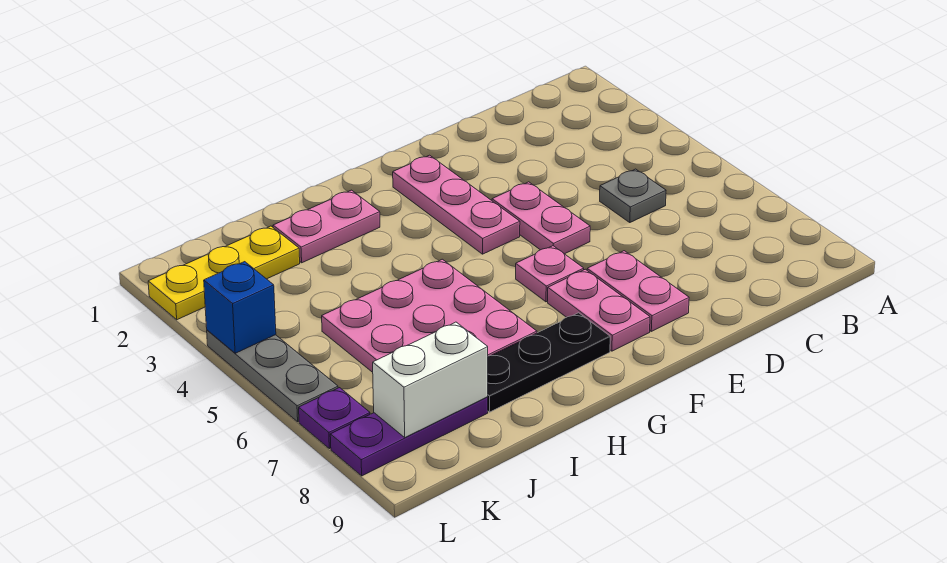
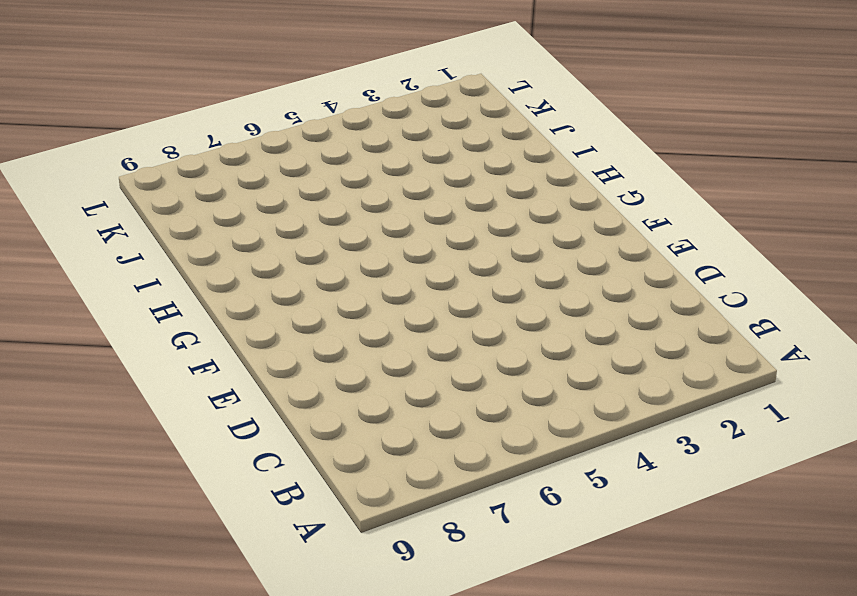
none -> grey plate C5 level 1
none -> pink plate E4:E5 level 1
none -> pink plate E7:E8 level 1

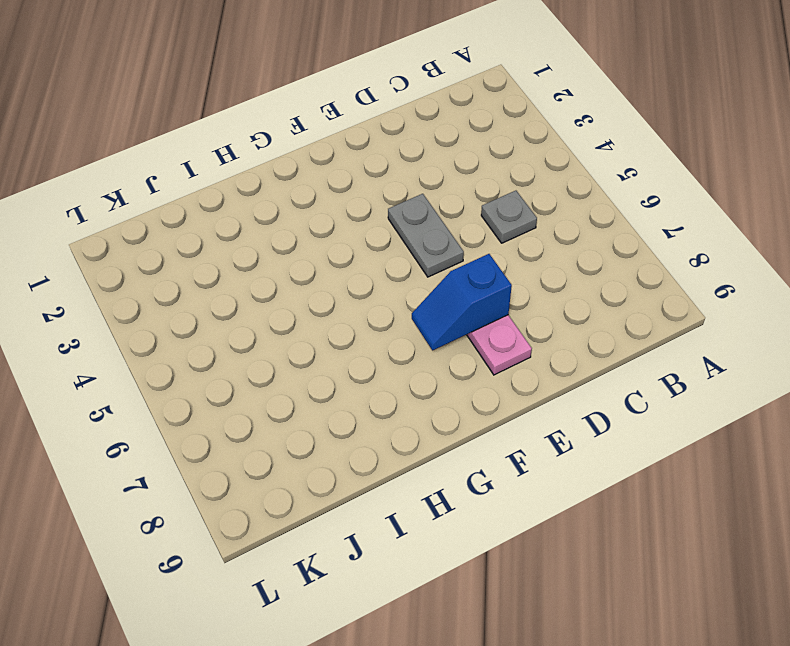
grey plate E4:E5 level 1 -> pink plate E4:E5 level 1
blue slope E7:F7 level 2 top E -> none
none -> pink plate F2:F4 level 1
none -> pink plate F6 level 1
none -> pink plate F7:F8 level 1

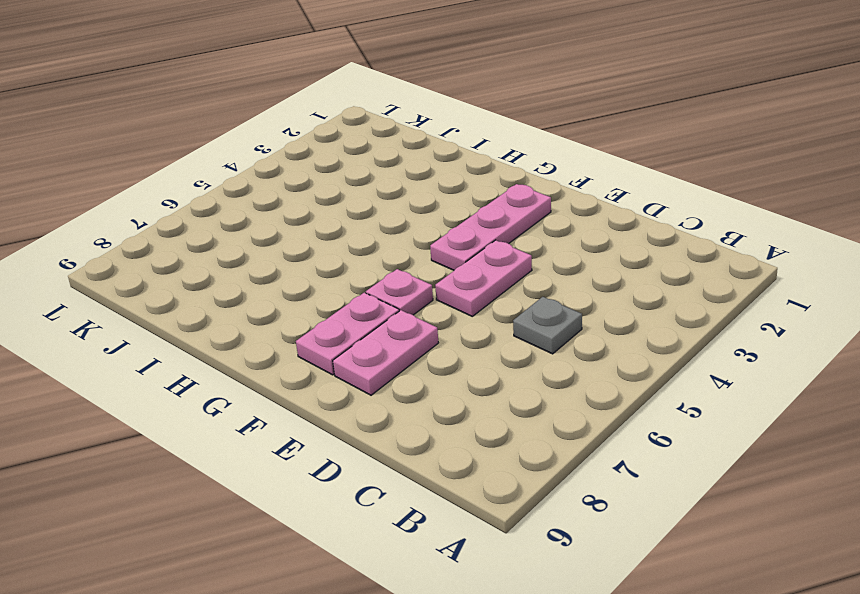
none -> black plate G8:I8 level 1
none -> pink plate H2:I2 level 1
none -> pink plate H5:J7 level 1

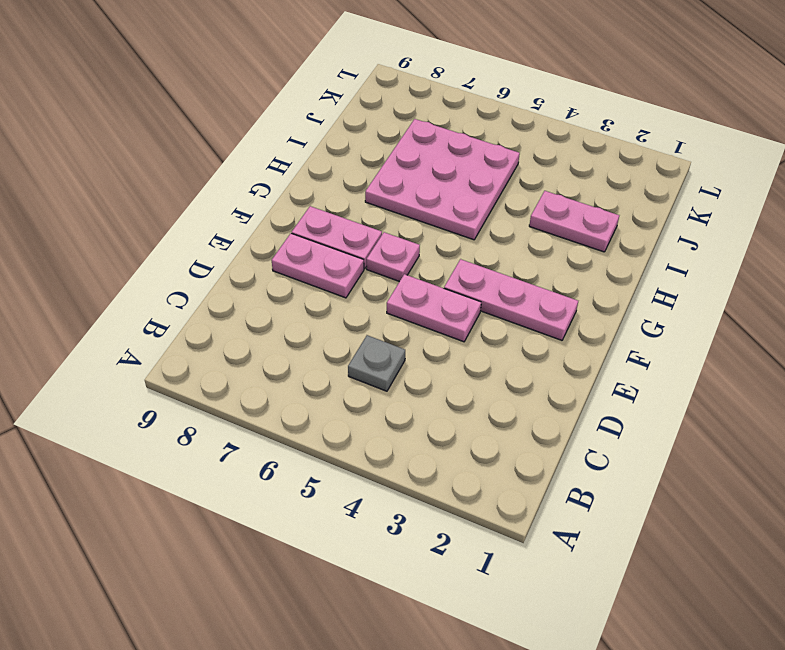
pink plate I2:I3 level 1 -> pink plate H2:I2 level 1
none -> black plate G8:I8 level 1
none -> yellow plate J2:L2 level 1
none -> purple plate J8:L8 level 1

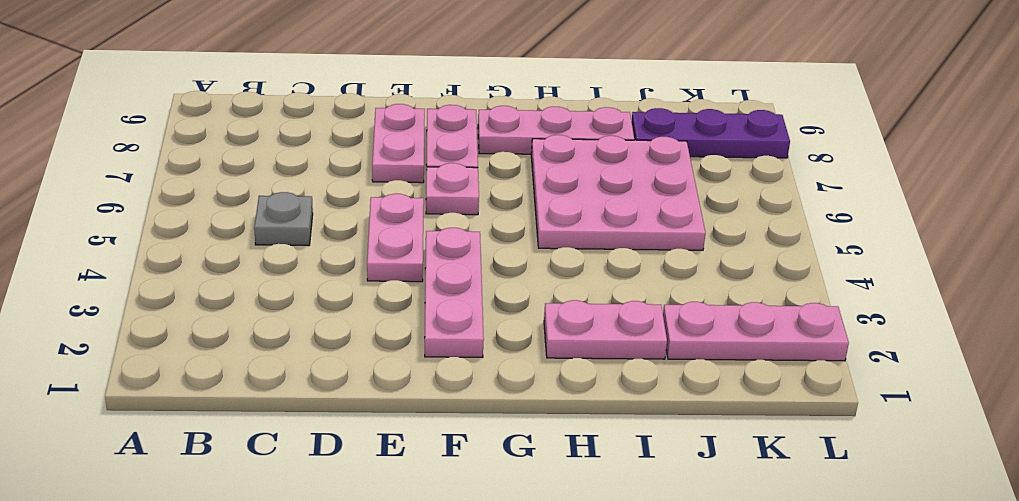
pink plate G8:I8 level 1 -> black plate G8:I8 level 1
pink plate J2:L2 level 1 -> yellow plate J2:L2 level 1
none -> grey plate L4:L6 level 1
none -> purple plate L7 level 1
none -> white brick J8:K8 level 2

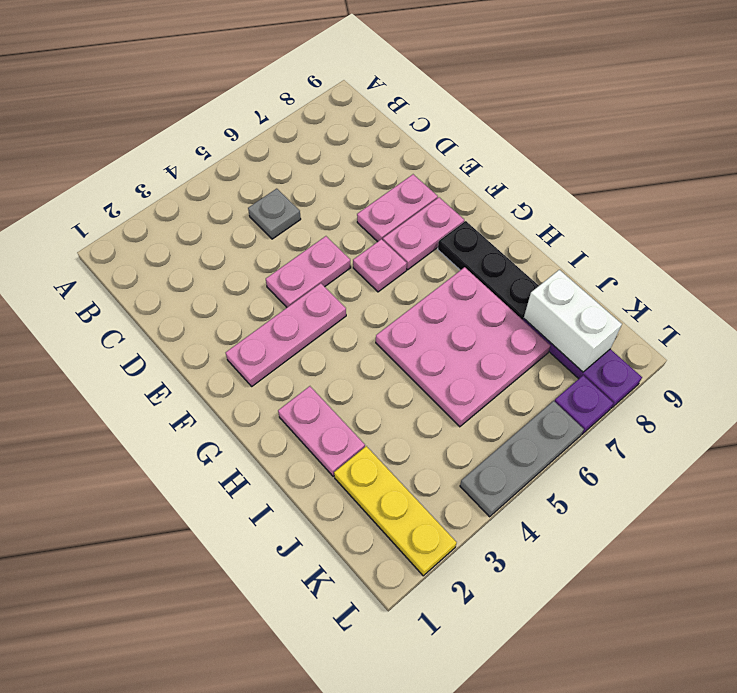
none -> blue brick L4 level 2

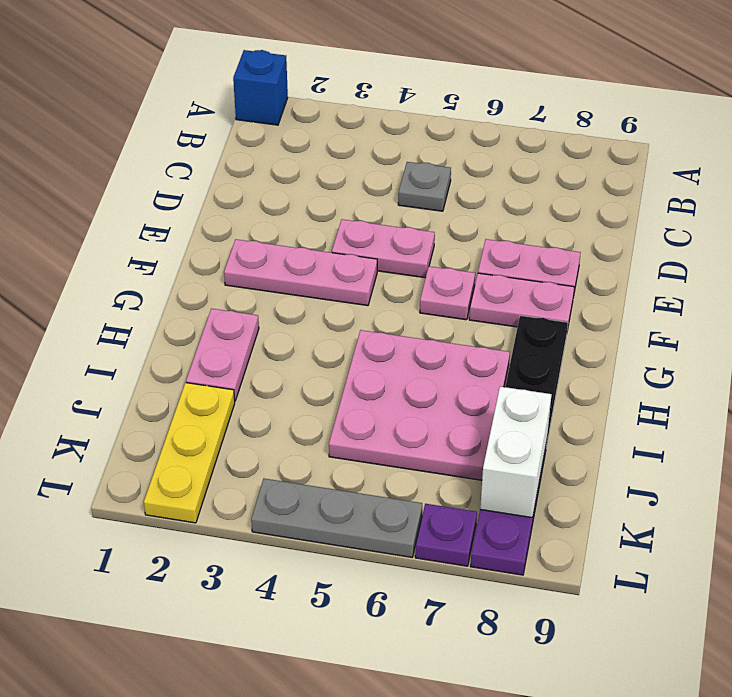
blue brick A1 level 1 -> blue brick L4 level 2

